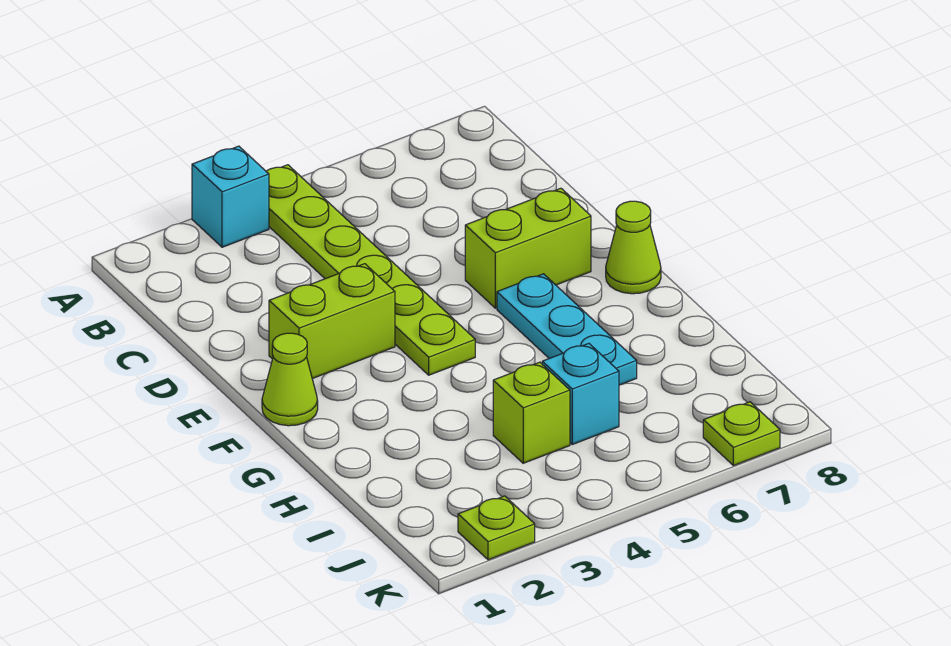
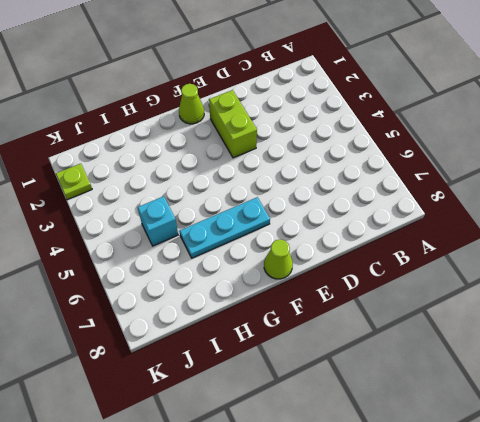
none -> cyan brick A3 level 1
none -> lime plate A4:F4 level 1

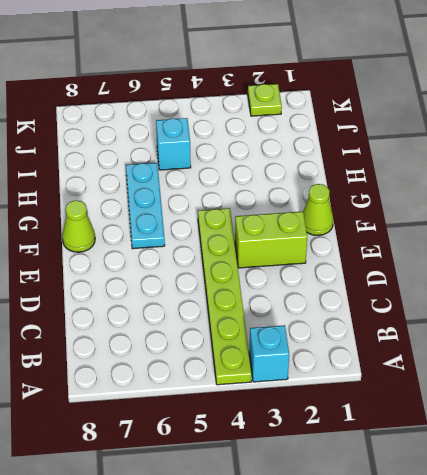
none -> lime brick E6:E7 level 1
none -> lime brick I4 level 1

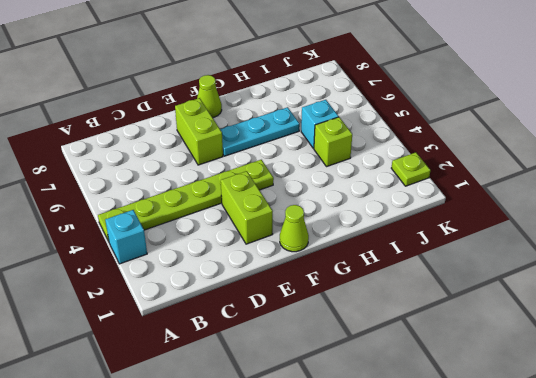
none -> lime plate K7 level 1

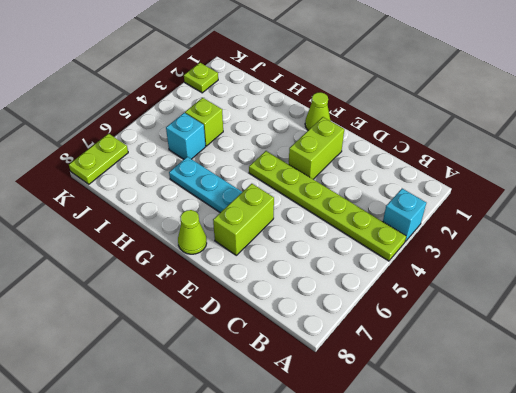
lime plate K7:K8 level 1 -> lime plate K7 level 1

